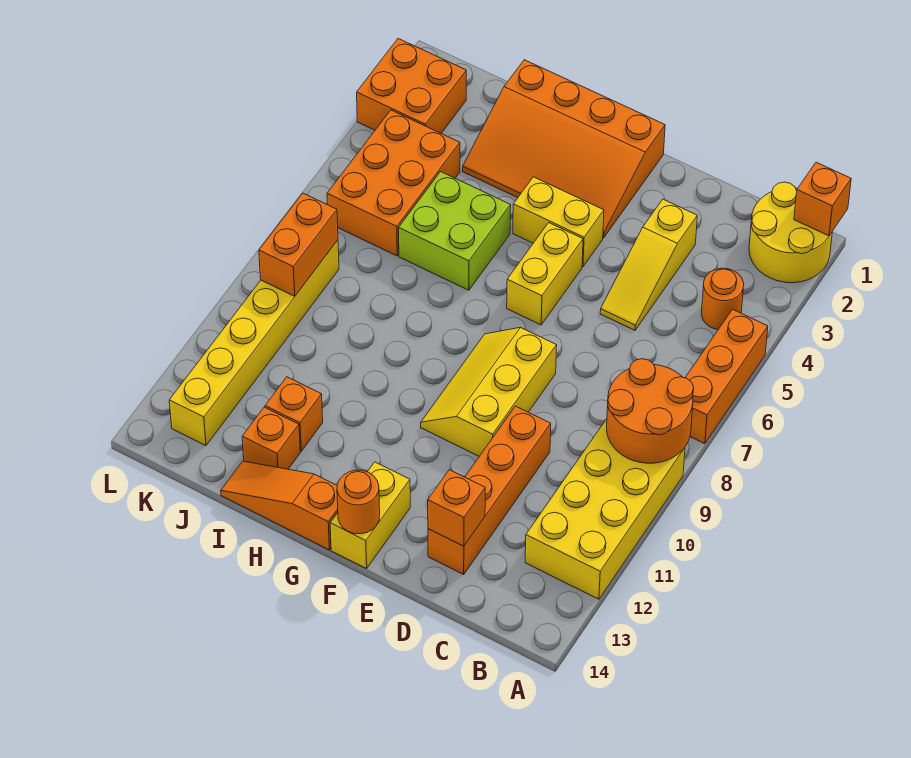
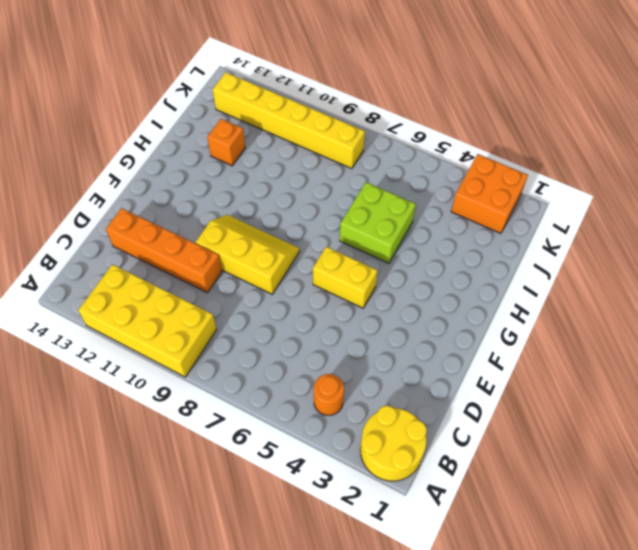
none -> orange brick A5:A7 level 1
none -> yellow slope D3:D5 level 1 top 3
none -> orange slope F1:I3 level 1 top 1

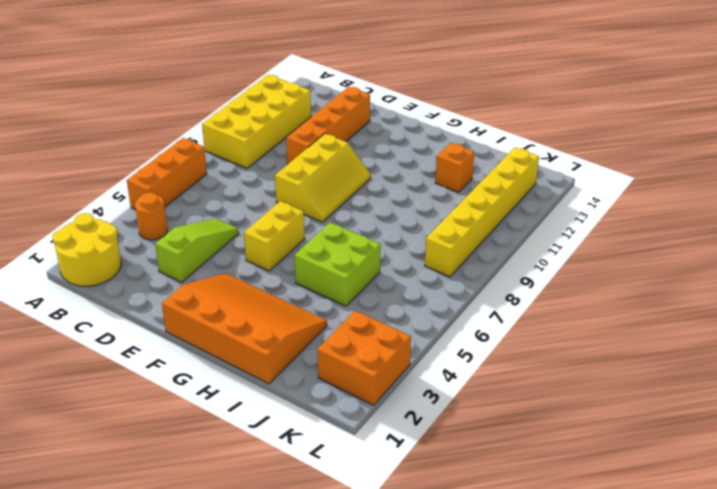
lime slope D3:D5 level 1 top 3 -> yellow slope D3:D5 level 1 top 3
none -> yellow brick F4:G4 level 1
none -> yellow brick F13:F14 level 1
none -> orange slope G14:I14 level 1 top G

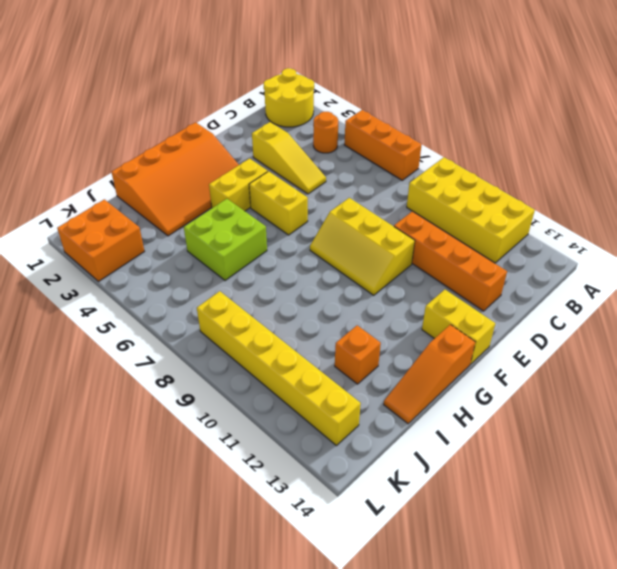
none -> orange brick I13 level 1
none -> orange brick J4:K6 level 1
none -> orange brick A1 level 2

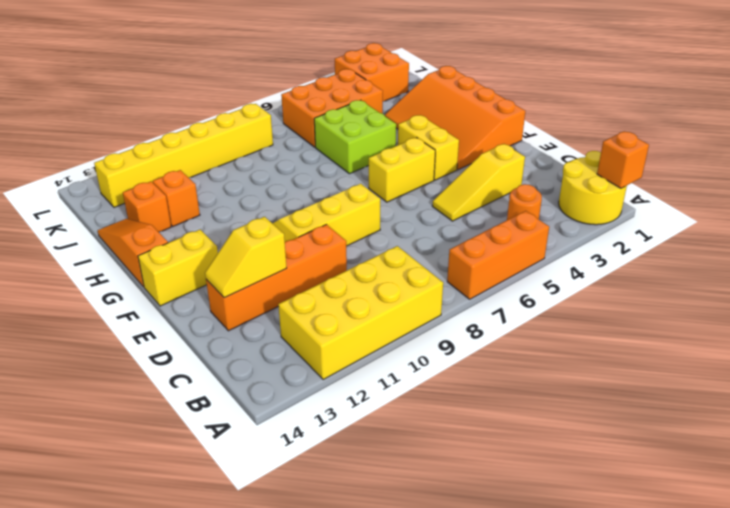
yellow slope D12:D13 level 2 top 12 -> orange brick D13 level 2
none -> orange round brick A8:B9 level 2
none -> orange round brick F14 level 2
none -> orange brick K8:K9 level 2

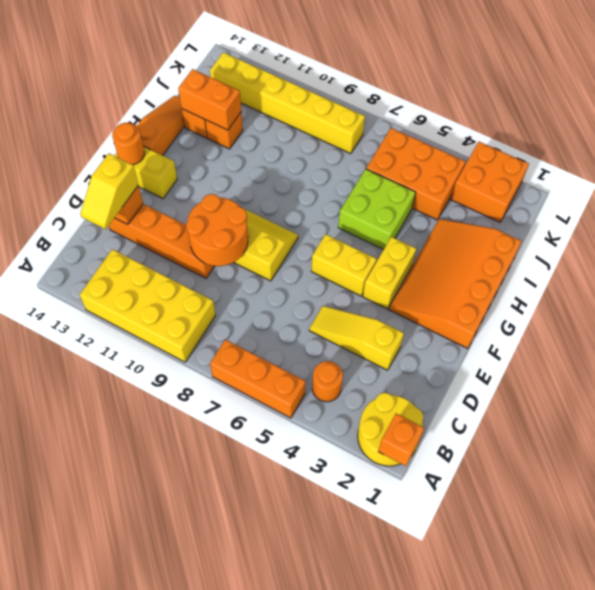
yellow slope C13:D13 level 3 top D -> none
orange round brick D9:E10 level 2 -> orange round brick A8:B9 level 2
orange brick I12:I13 level 2 -> orange brick K8:K9 level 2

